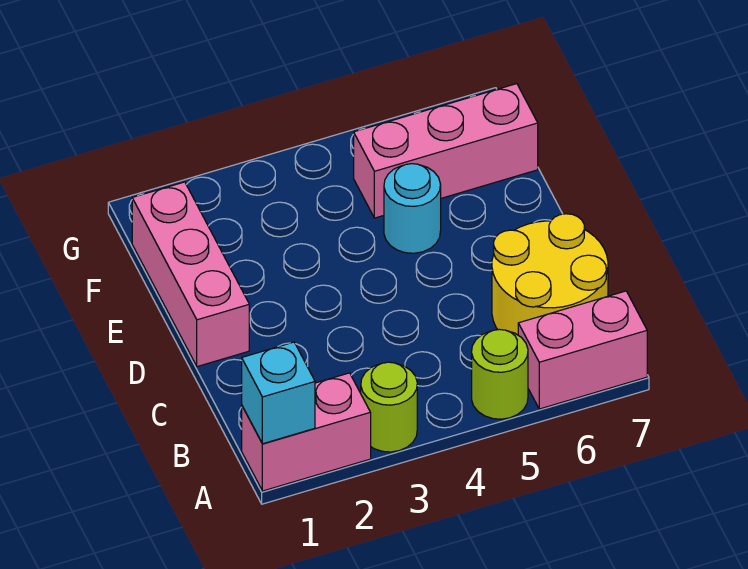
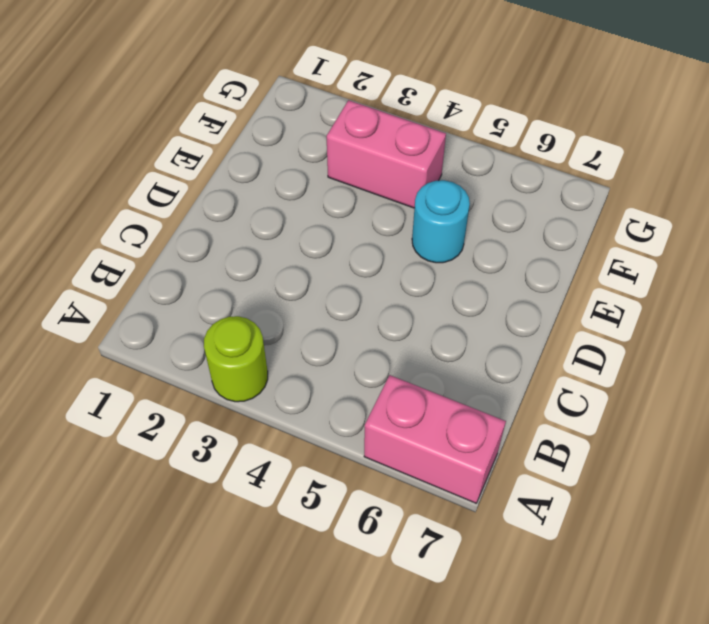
pink brick F3:F4 level 1 -> pink brick A1:A2 level 1
none -> lime round brick A5 level 1
none -> yellow round brick B6:C7 level 1

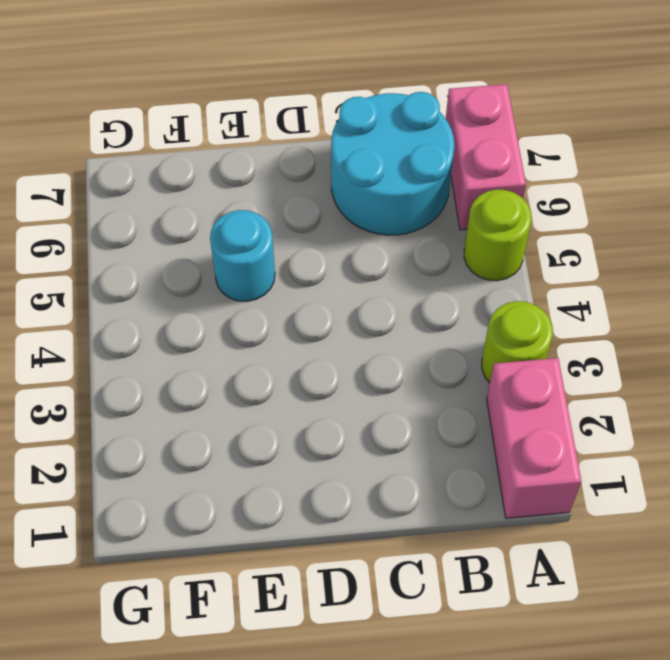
cyan round brick B6:C7 level 1 -> yellow round brick B6:C7 level 1
none -> pink brick D1:F1 level 1
none -> pink brick F5:F7 level 1

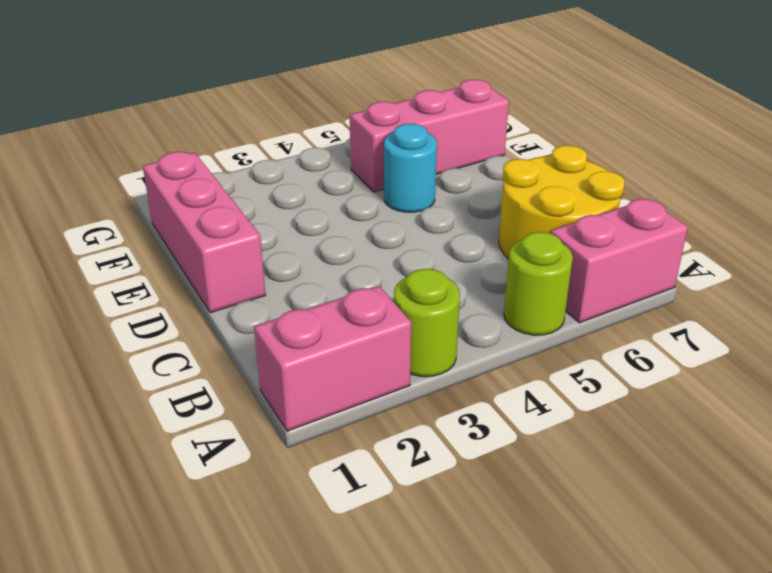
none -> cyan brick A1 level 2

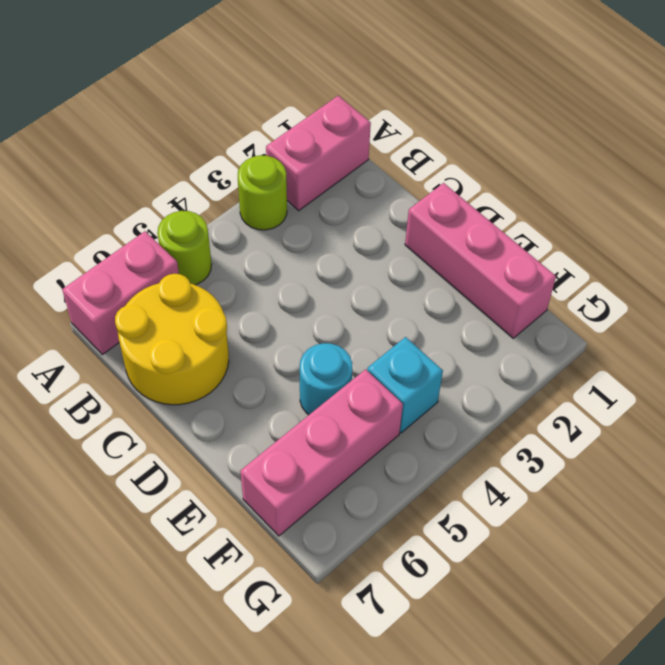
cyan brick F4 level 1 -> cyan brick A1 level 2

